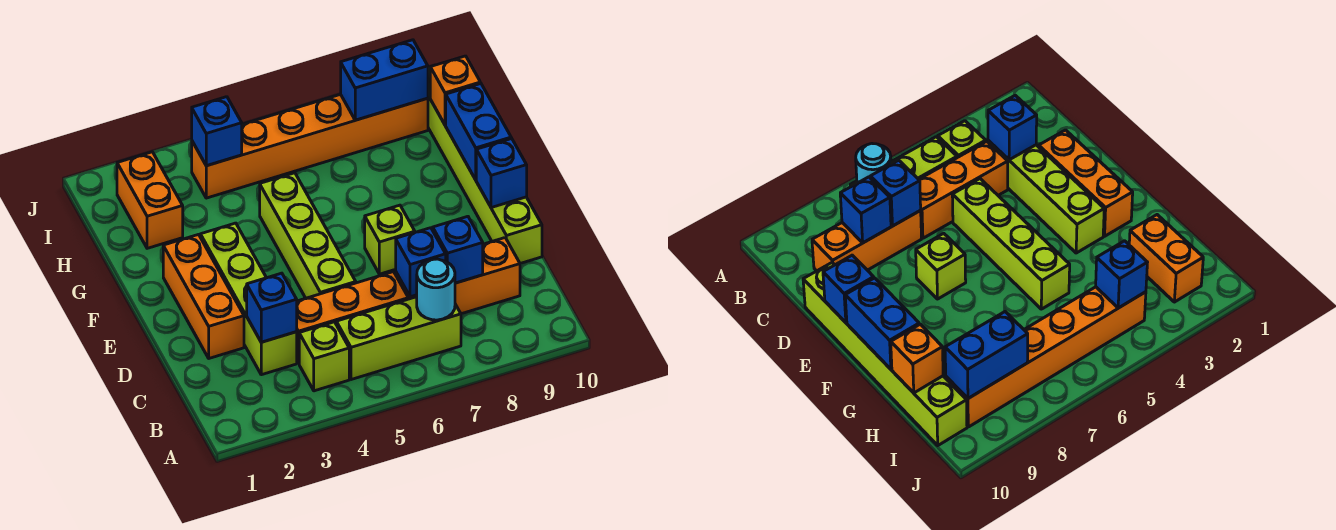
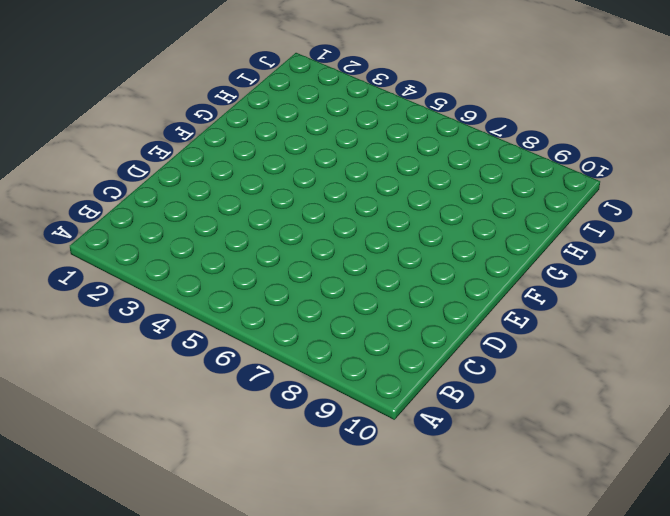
none -> lime brick B4 level 1
none -> lime brick B5:B7 level 1
none -> lime brick C3:F3 level 1

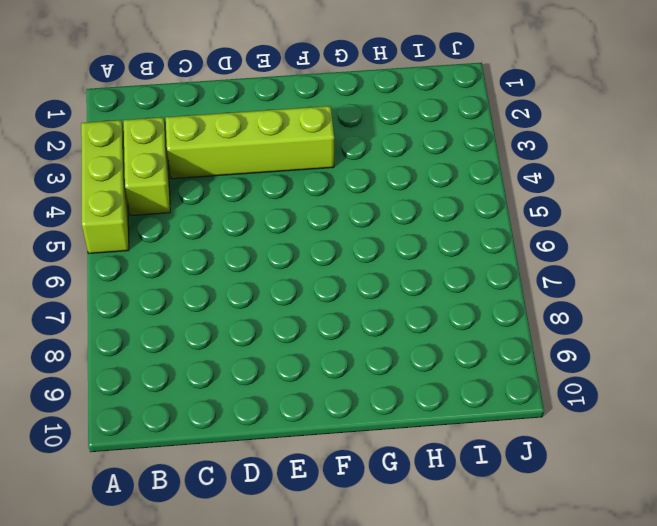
lime brick A3:A5 level 1 -> lime brick B5:B7 level 1
lime brick B3:B4 level 1 -> lime brick B4 level 1
none -> orange brick C4:C6 level 1
none -> orange brick C7:C9 level 1
none -> orange brick D2:F2 level 1

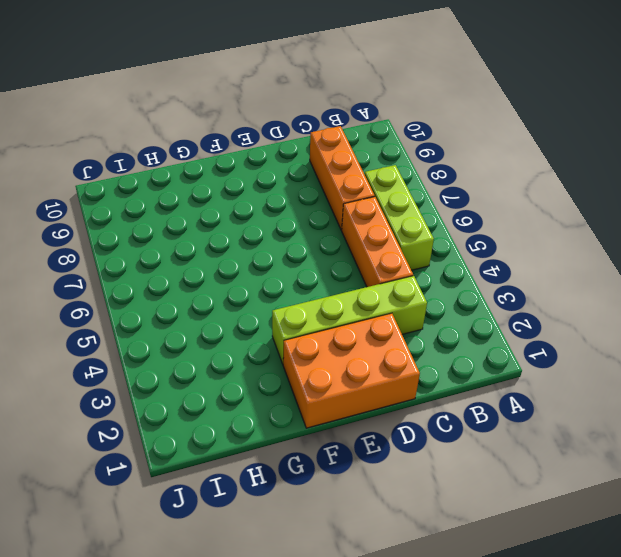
orange brick D1:F2 level 1 -> orange brick D2:F2 level 1
none -> lime brick B4 level 1
none -> lime brick D5:G5 level 1
none -> lime brick D10:I10 level 1

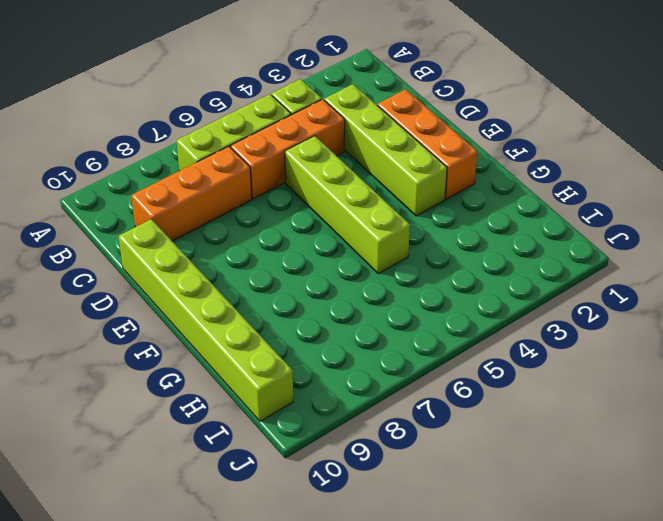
none -> lime brick E7 level 1
none -> orange brick H2:I2 level 1
none -> orange brick I4:I9 level 1

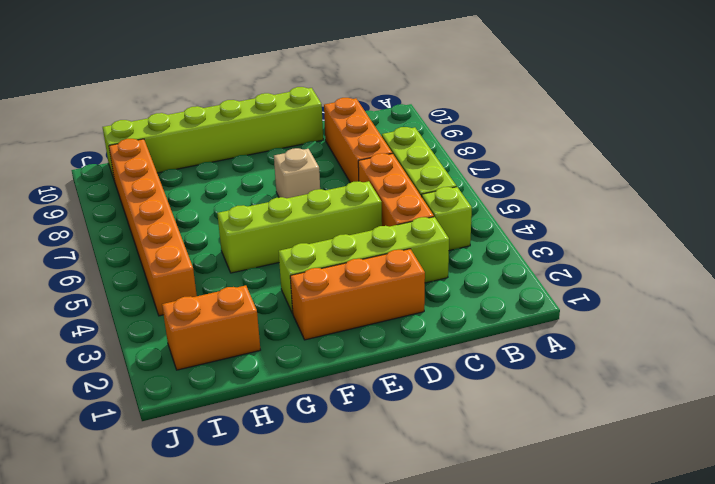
tan brick E7 level 1 -> lime brick E7 level 1
none -> cyan round brick B7 level 2
none -> blue brick C3 level 2
none -> blue brick C7 level 2

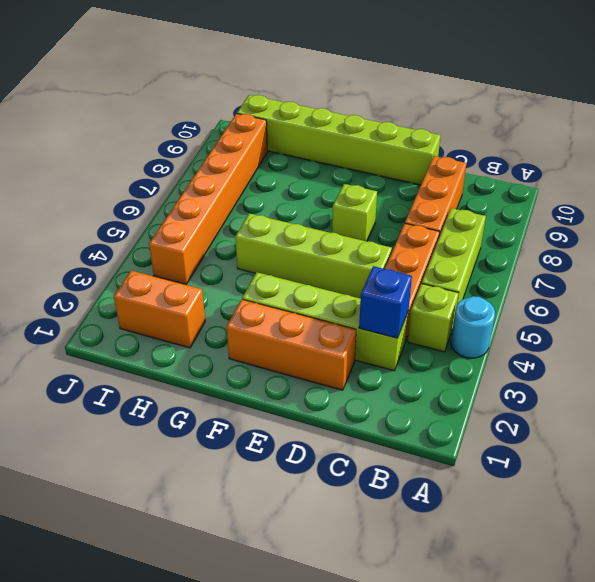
cyan round brick A4 level 1 -> cyan round brick B7 level 2
none -> blue brick C7 level 2
none -> blue brick C8 level 2
none -> blue brick E10 level 2

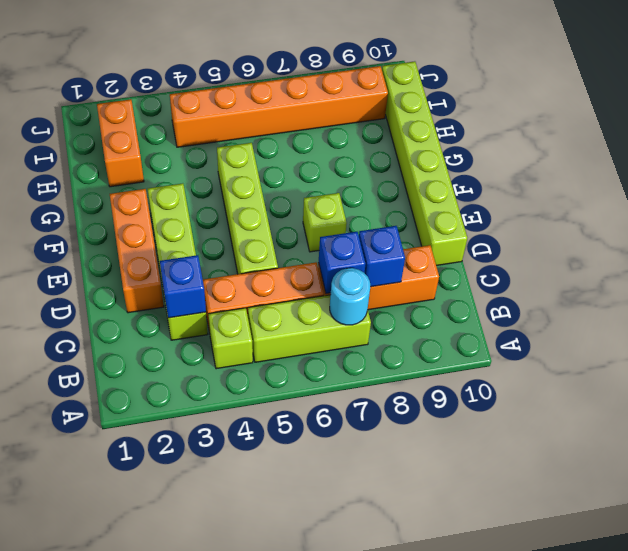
none -> blue brick E10 level 2
none -> blue brick F10:G10 level 2
none -> orange brick H10 level 2

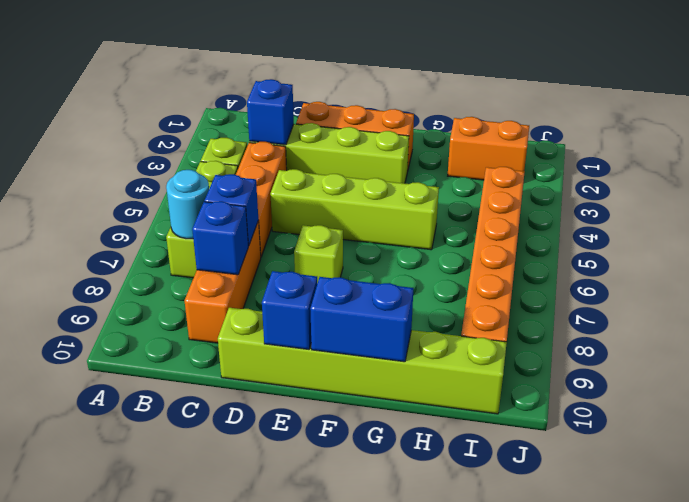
none -> orange brick H10 level 2
none -> blue brick I4 level 2
none -> blue brick I8:I9 level 2

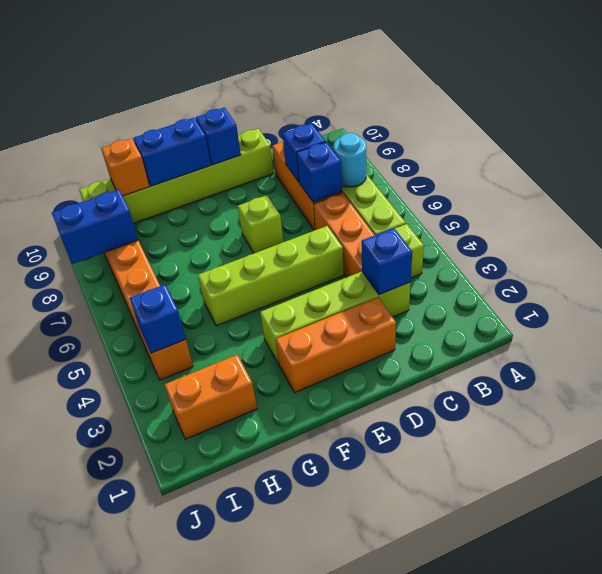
blue brick I8:J8 level 2 -> blue brick I8:I9 level 2

